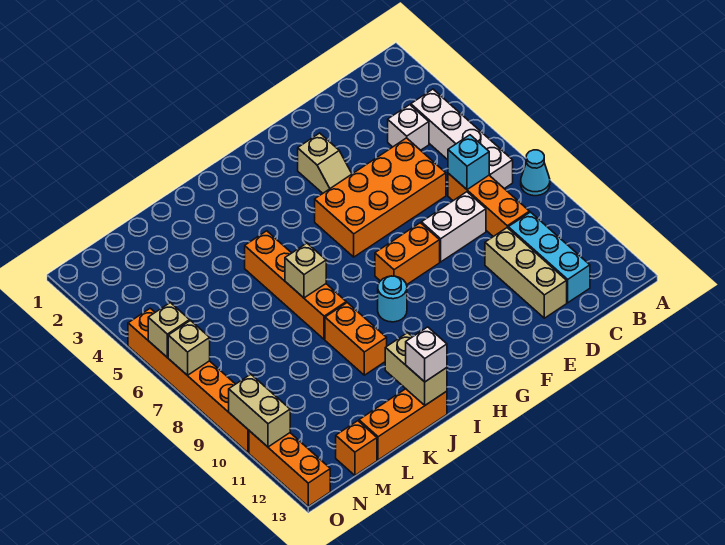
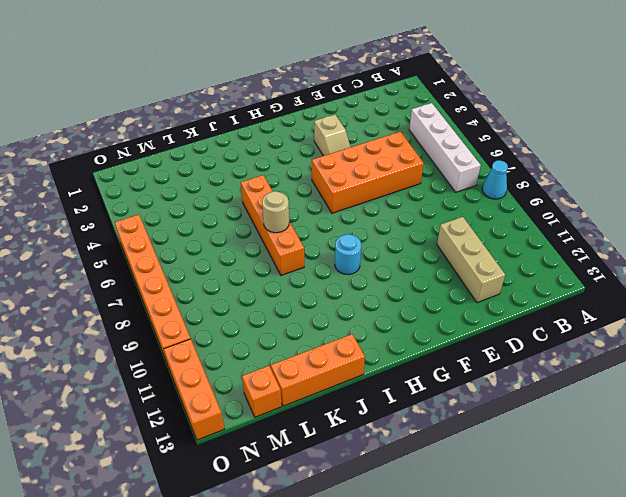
tan round brick J7 level 2 -> tan brick J7 level 2
none -> white brick C4 level 1
none -> orange brick C7:C9 level 1
none -> cyan brick C10:C12 level 1

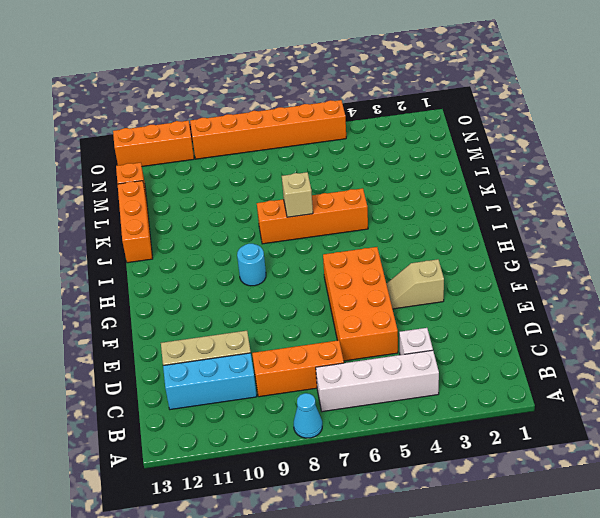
none -> white brick D8:E8 level 1
none -> orange brick F8:G8 level 1
none -> orange brick J9:J10 level 1

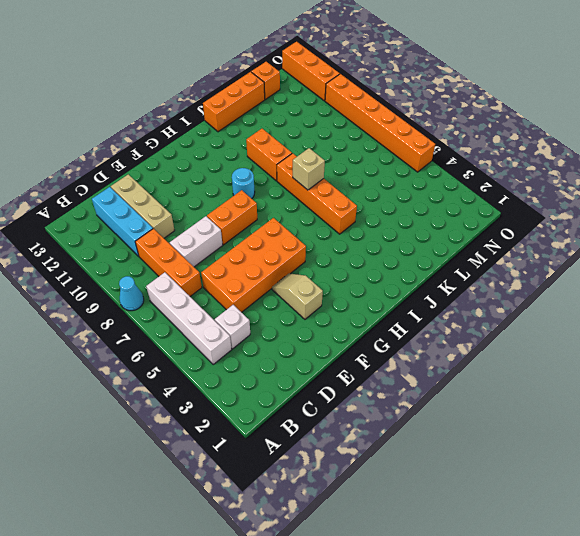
none -> cyan brick C7 level 2
none -> tan brick J12:J13 level 2
none -> tan brick O6 level 2

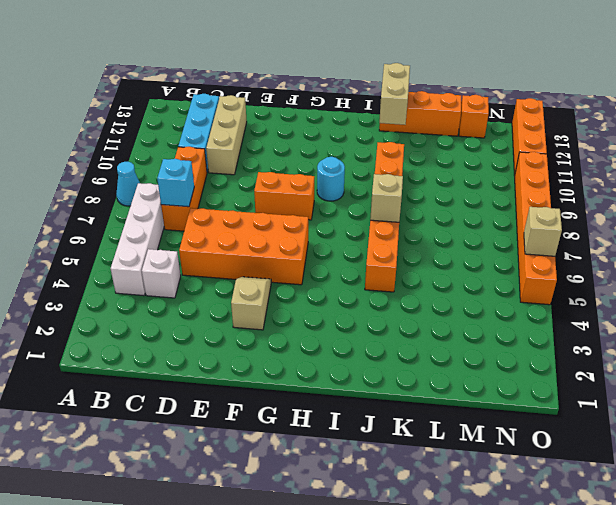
none -> white brick D8:E8 level 1
none -> tan brick O7 level 2
none -> tan brick O10:O11 level 2

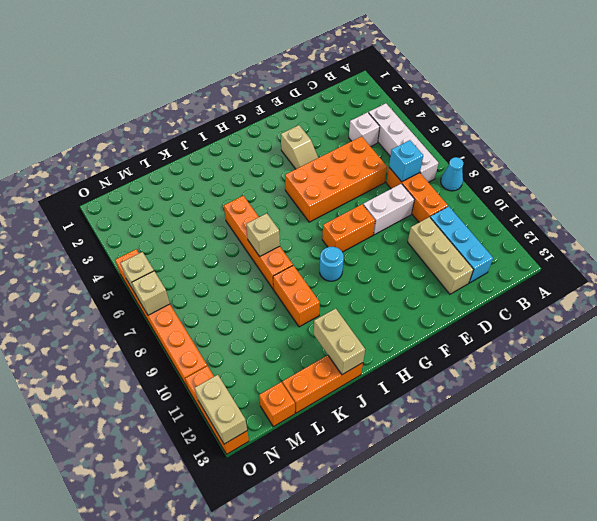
tan brick O12:O13 level 2 -> tan brick O10:O11 level 2
none -> white brick J13 level 3

